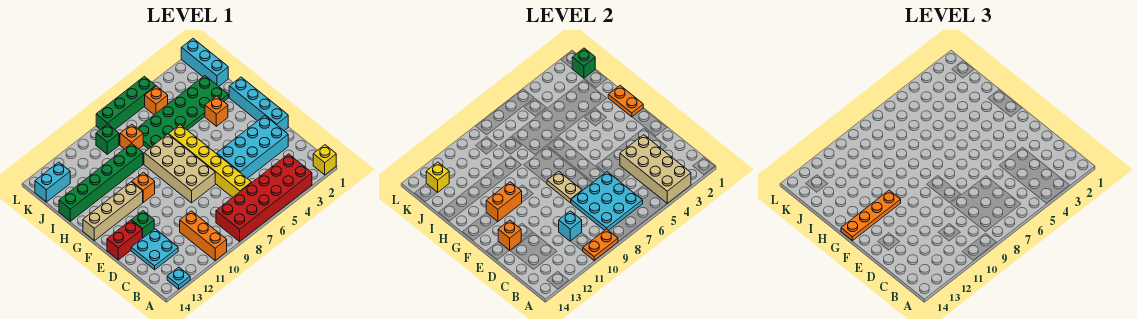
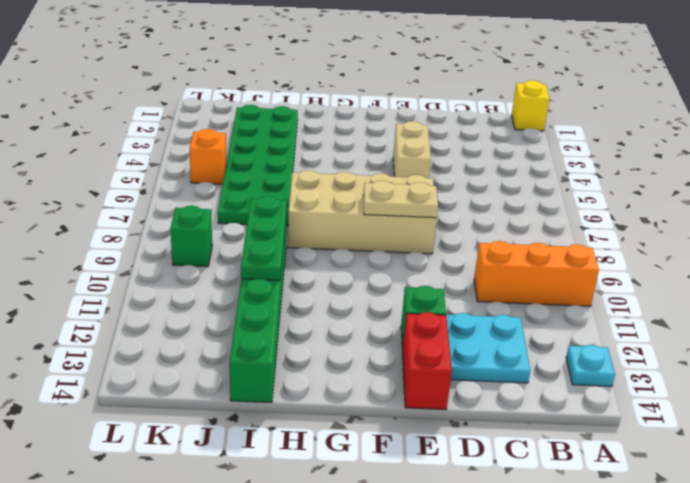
tan brick E4:E5 level 1 -> cyan brick D2:E5 level 1
green plate I9:I11 level 2 -> none
none -> red brick A3:B8 level 1
none -> yellow brick C6:H6 level 1
none -> cyan brick E1:H1 level 1
none -> orange brick G10 level 1

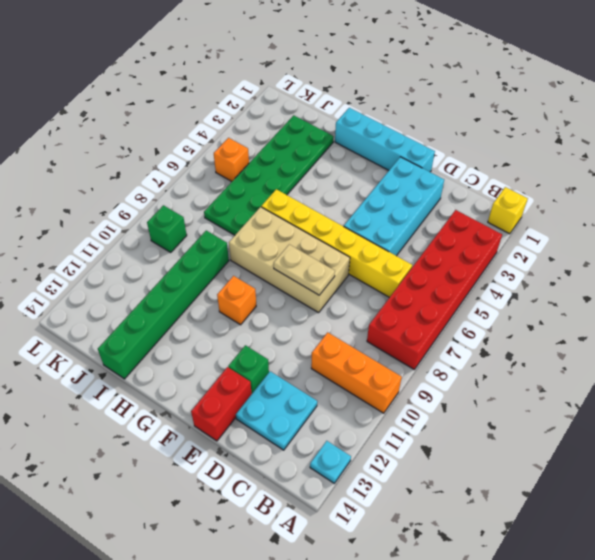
none -> tan brick G11:G14 level 1
none -> orange brick H3 level 1
none -> cyan brick J1:L1 level 1
none -> orange brick J8 level 1

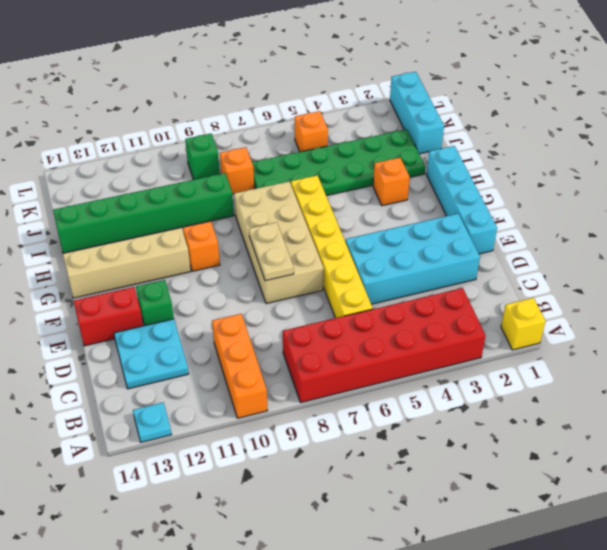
none -> cyan brick K13:K14 level 1
none -> green brick L5:L8 level 1
none -> tan brick A3:D4 level 2
none -> orange plate A9:A10 level 2

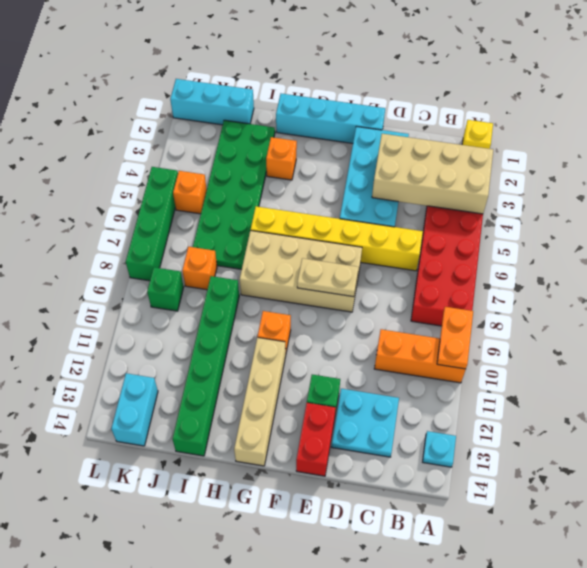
none -> cyan plate B6:D8 level 2
none -> cyan brick C10 level 2
none -> orange brick E13 level 2
none -> orange plate G1:H1 level 2

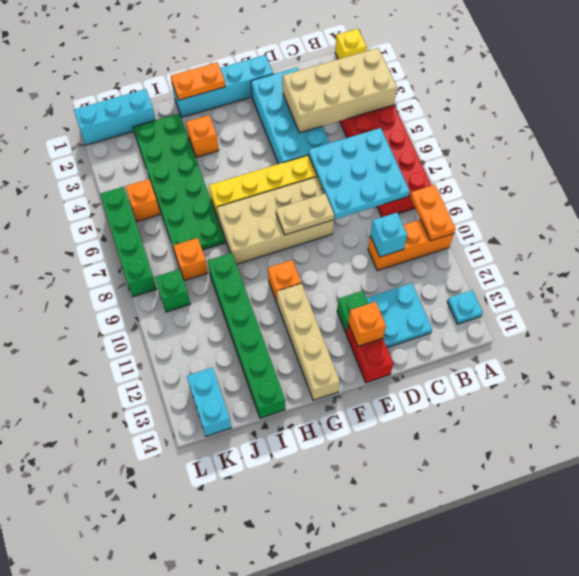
none -> orange brick G11:G12 level 2
none -> green brick K1 level 2
none -> yellow brick K13 level 2
none -> orange plate G11:G14 level 3

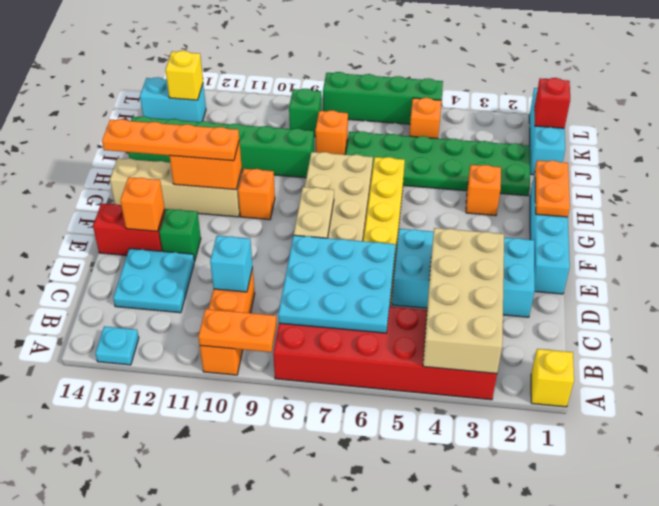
red brick K1 level 2 -> green brick K1 level 2

